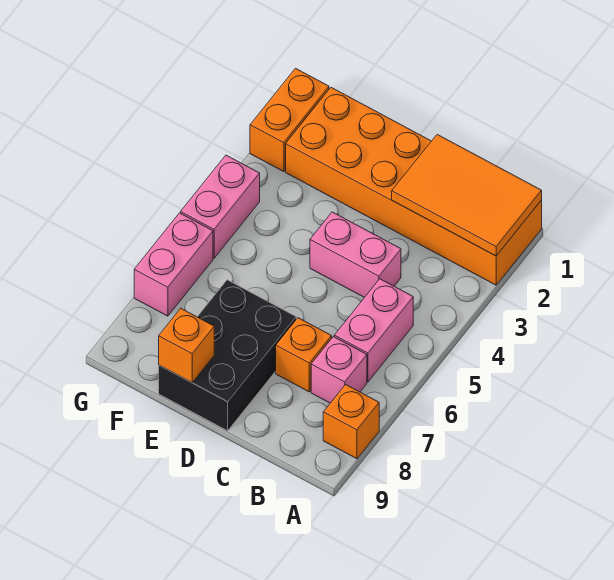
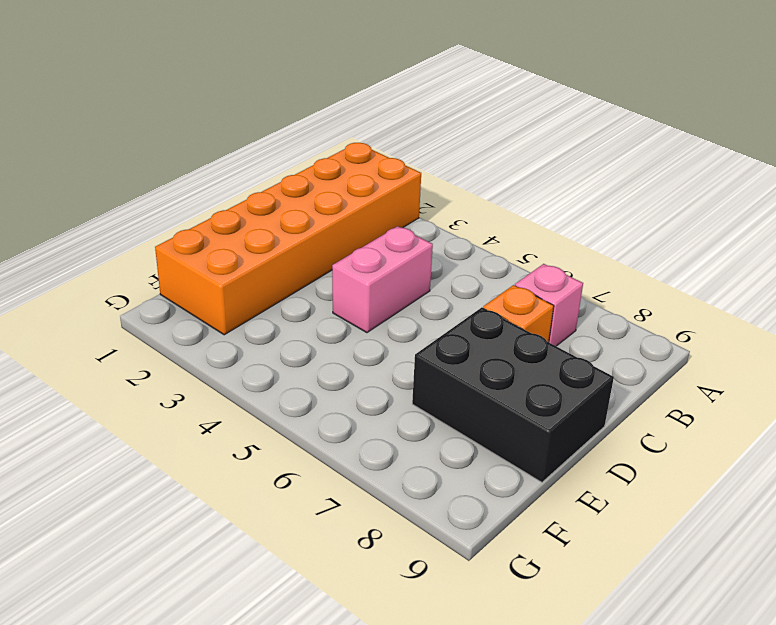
none -> orange brick A8 level 1
none -> pink brick B5:B6 level 1
none -> orange brick G1:G2 level 1

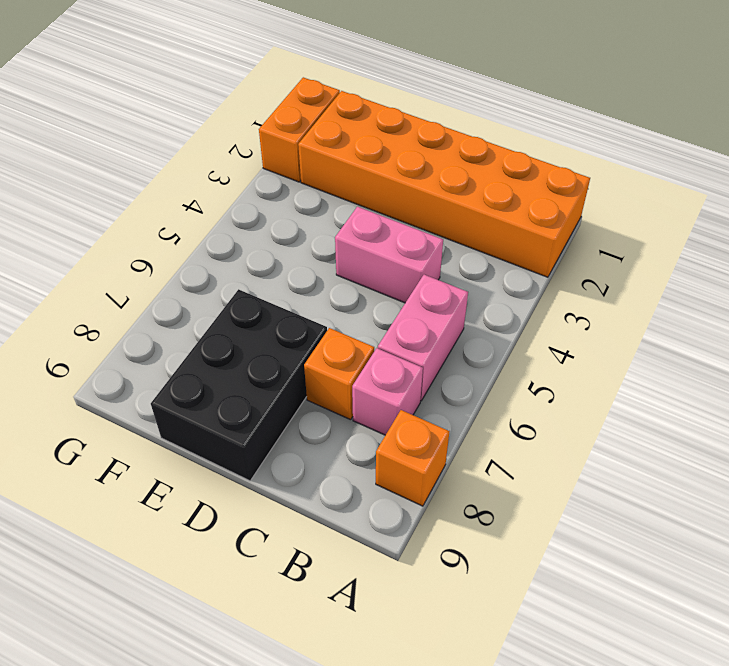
none -> pink brick G4:G5 level 1
none -> pink brick G6:G7 level 1
none -> orange tile A1:C2 level 2

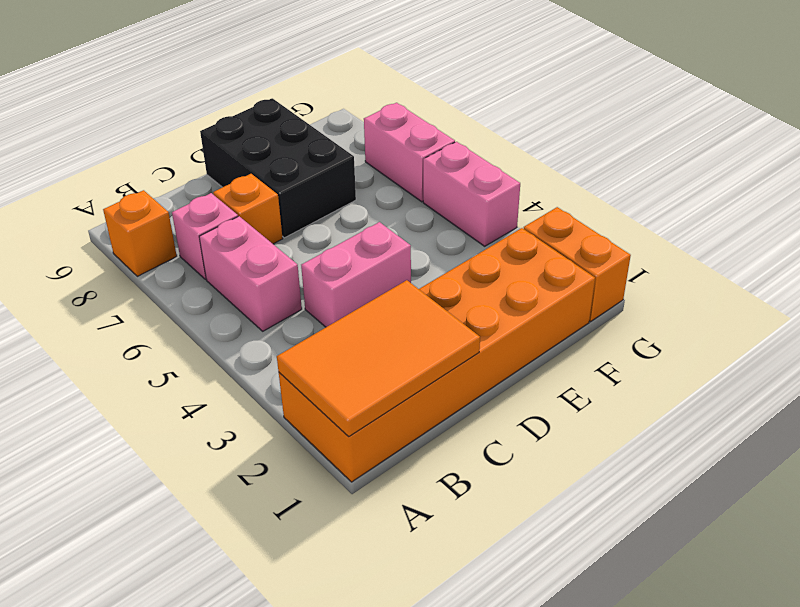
none -> orange brick E9 level 2

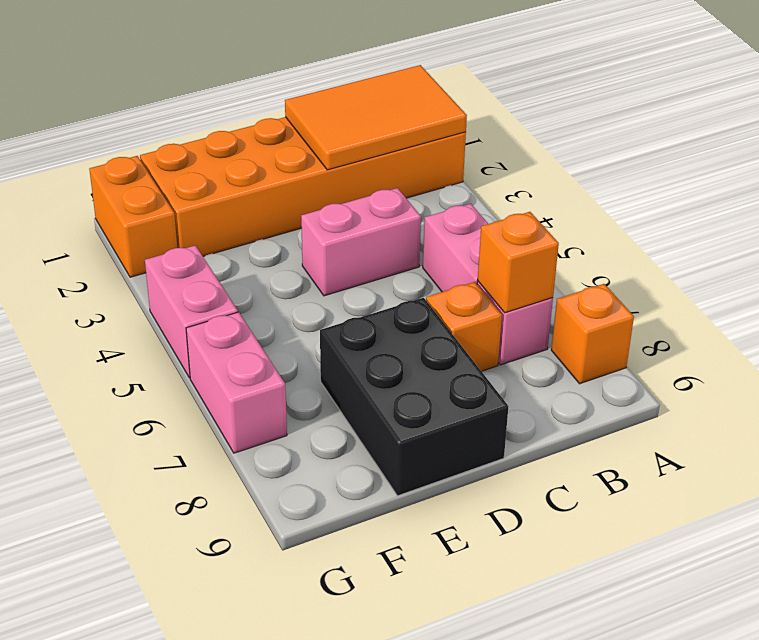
orange brick B7 level 2 -> orange brick E9 level 2

